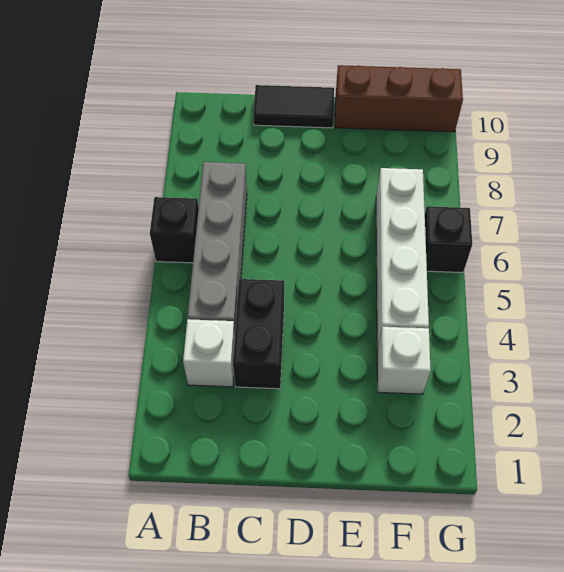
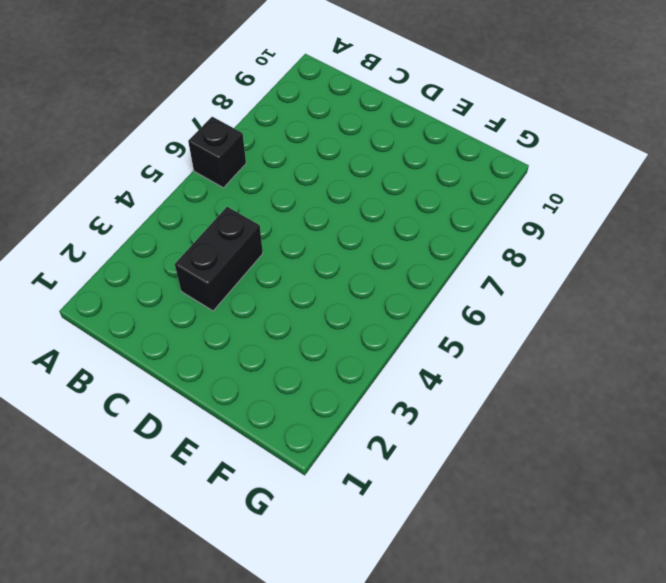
none -> white brick B3 level 1
none -> grey brick B4:B7 level 1

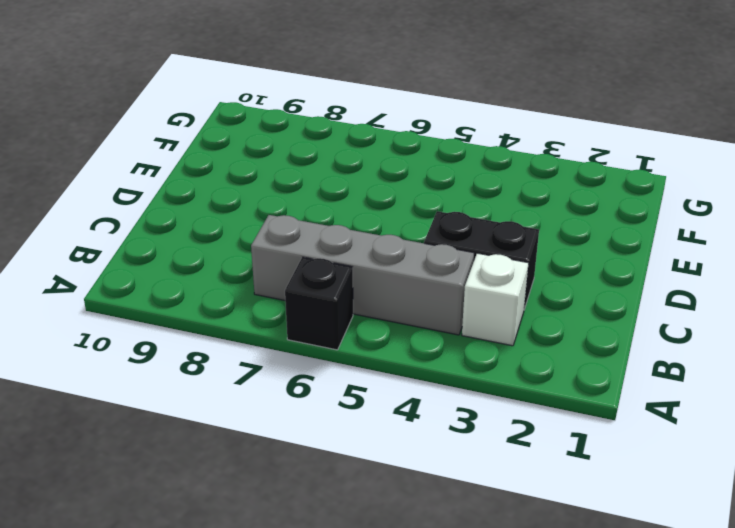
none -> black tile C10:D10 level 1
none -> brown brick E10:G10 level 1

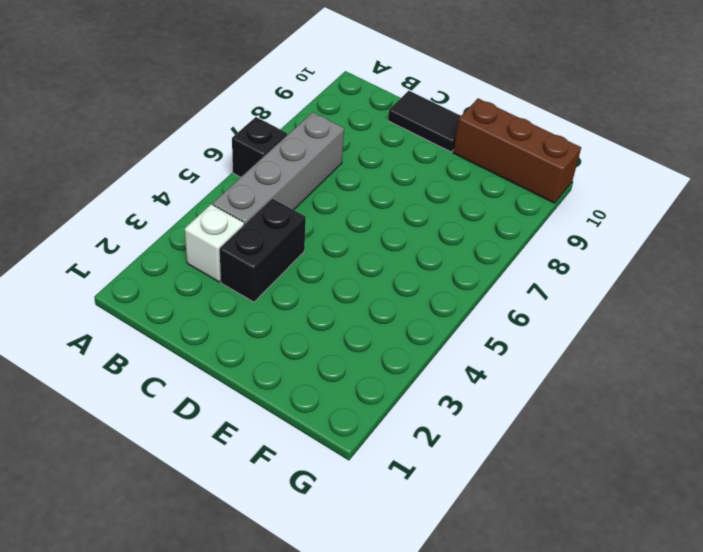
none -> white brick F3 level 1
none -> white brick F4:F7 level 1

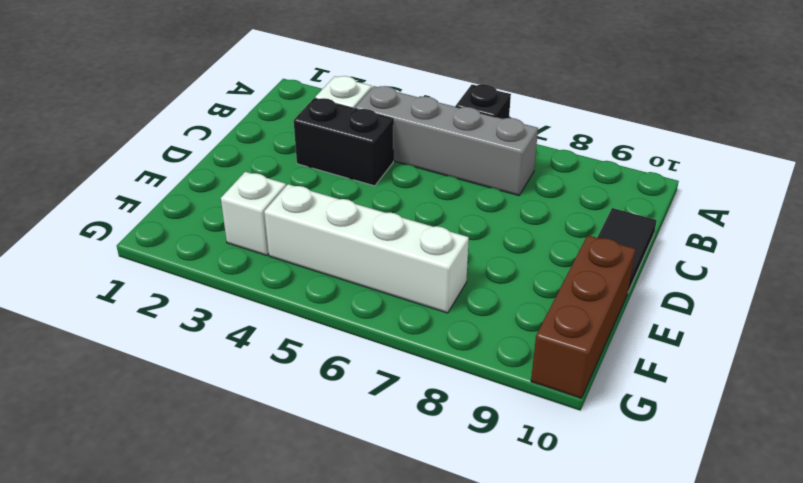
none -> black brick G6 level 1

